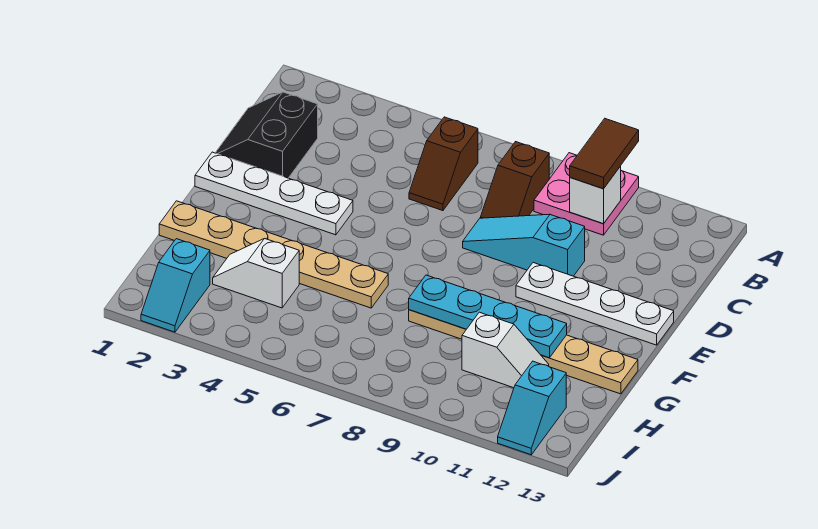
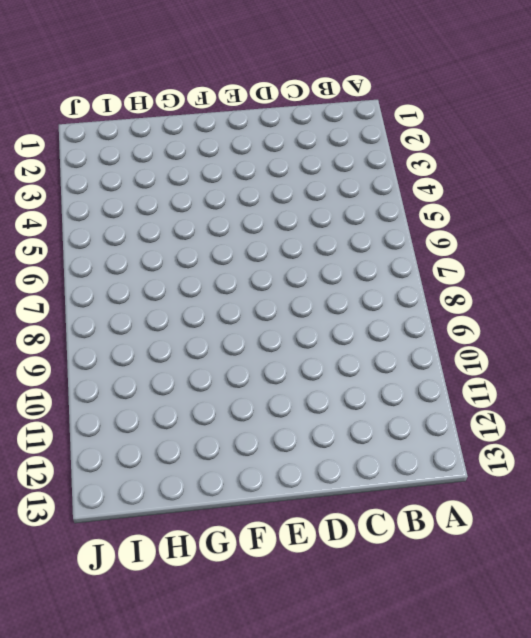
none -> pink plate A9:B10 level 1
none -> brown slope B6:C6 level 1 top B
none -> brown slope B8:C8 level 1 top B

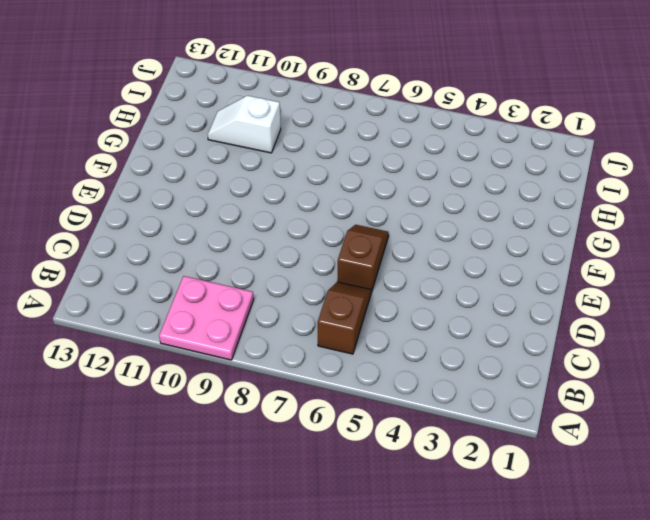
brown slope D6:E6 level 1 top D -> brown slope B8:C8 level 1 top B
none -> black slope C1:D2 level 1 top 2
none -> cyan slope D8:D10 level 1 top 10
none -> white plate E1:E4 level 1

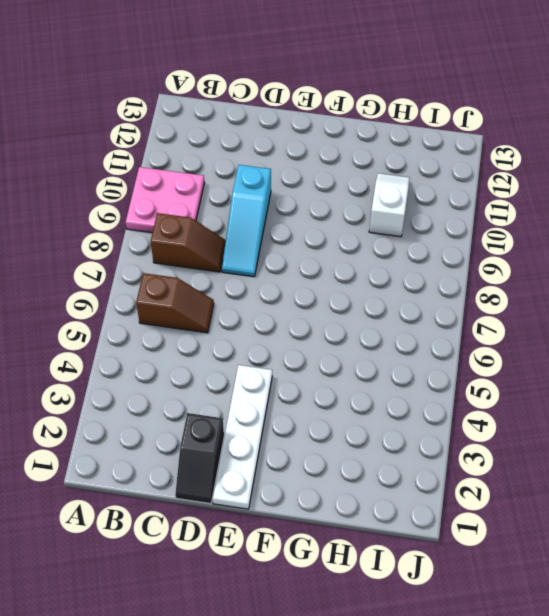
black slope D1:D2 level 1 top 2 -> black slope C1:D2 level 1 top 2
none -> white plate E10:E13 level 1
none -> tan plate G1:G6 level 1
none -> tan plate G8:G13 level 1

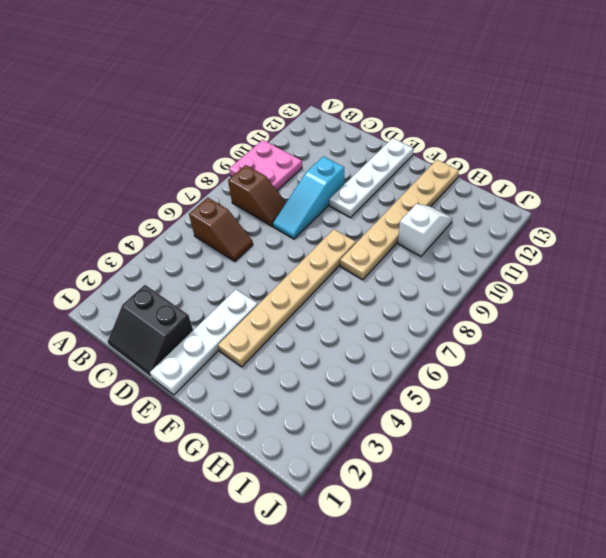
tan plate F3:F8 level 1 -> tan plate G1:G6 level 1
none -> white slope H3:H4 level 1 top 4
none -> cyan slope I2:J2 level 1 top I
none -> cyan slope I12:J12 level 1 top I

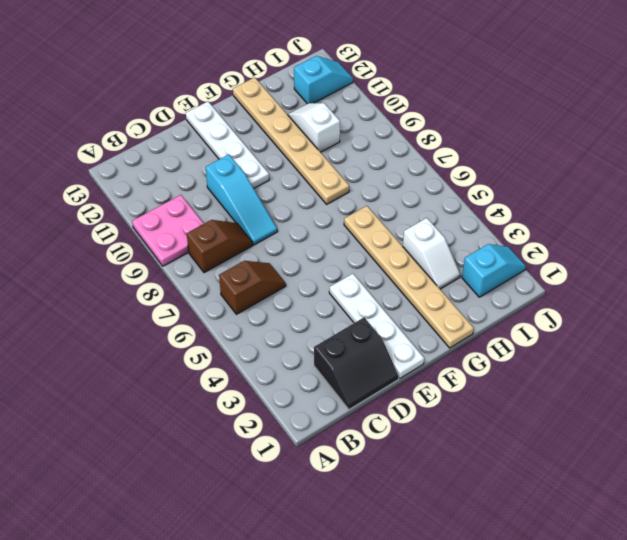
none -> white brick B10 level 2
none -> cyan plate G8:G11 level 2
none -> brown tile A10:B10 level 3

